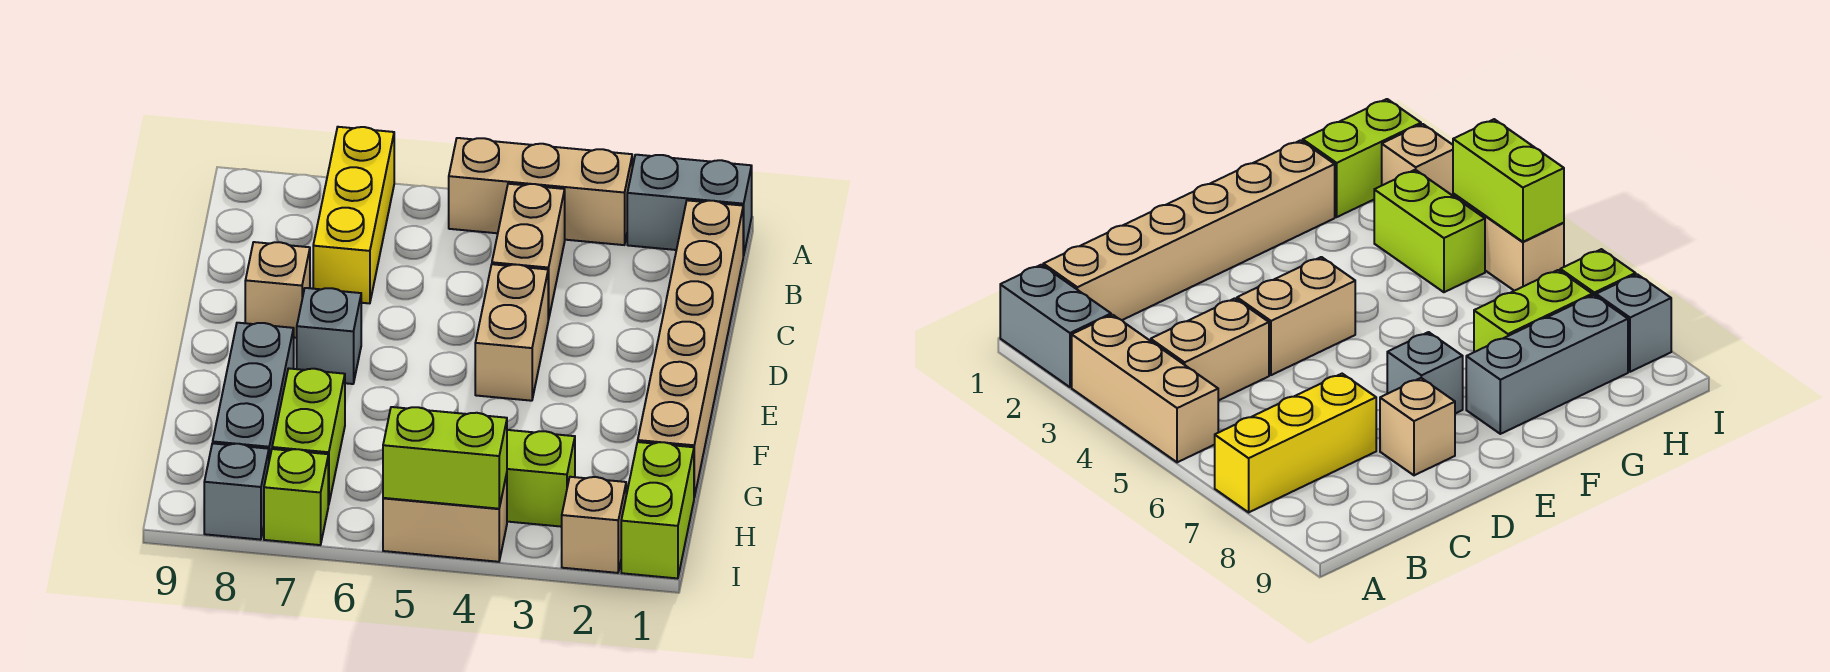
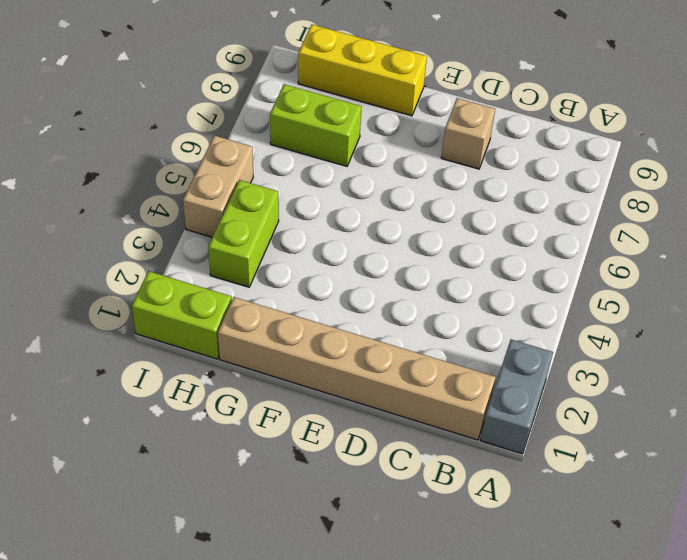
yellow brick F9:H9 level 1 -> yellow brick A7:C7 level 1
none -> tan brick A3:A5 level 1
none -> tan brick B4:C4 level 1
none -> tan brick D4:E4 level 1

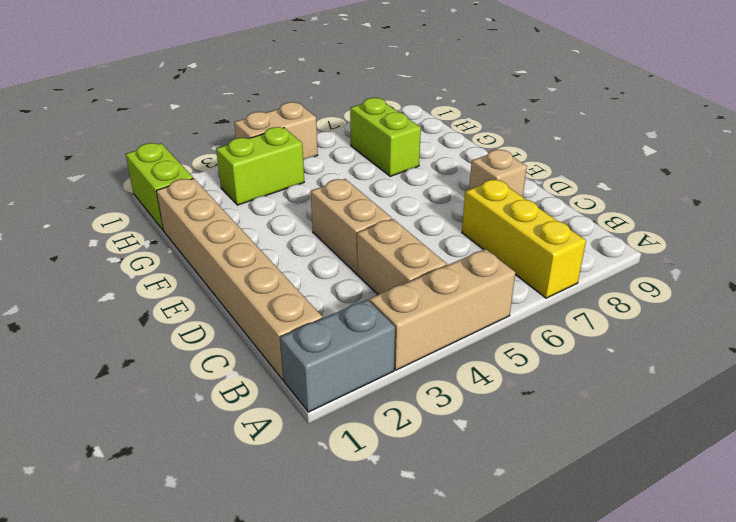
none -> grey brick E7 level 1
none -> grey brick F8:H8 level 1
none -> tan brick I2 level 1

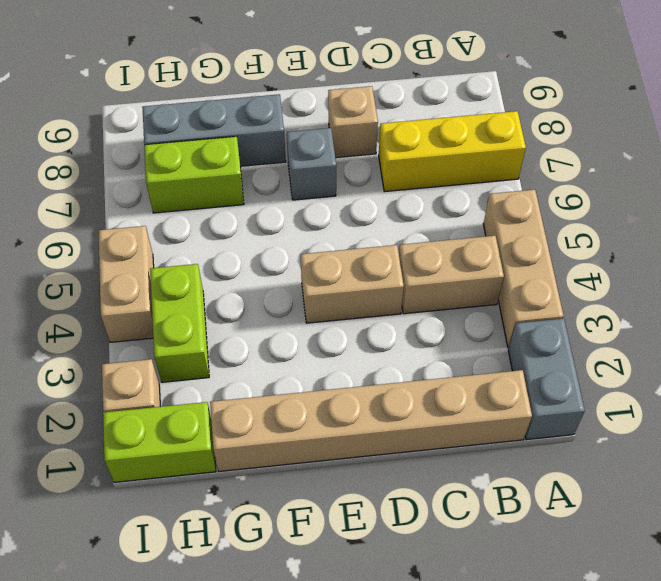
none -> lime brick I7 level 1
none -> grey brick I8 level 1
none -> lime brick I4:I5 level 2

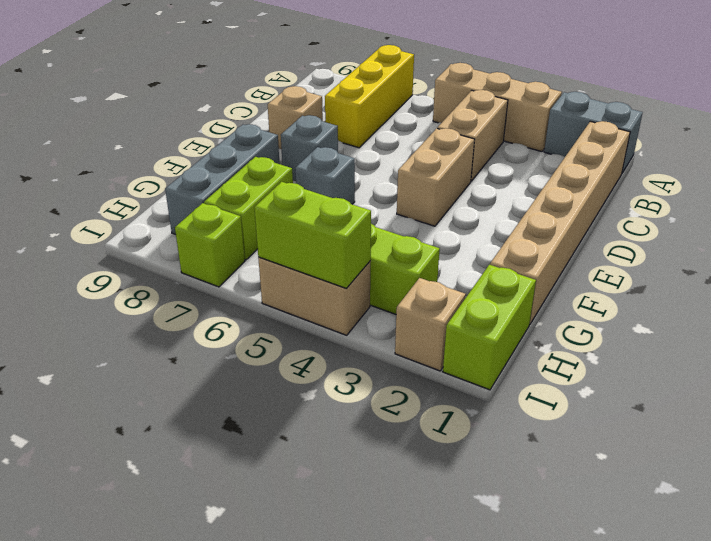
grey brick F6 level 1 -> grey brick I8 level 1

